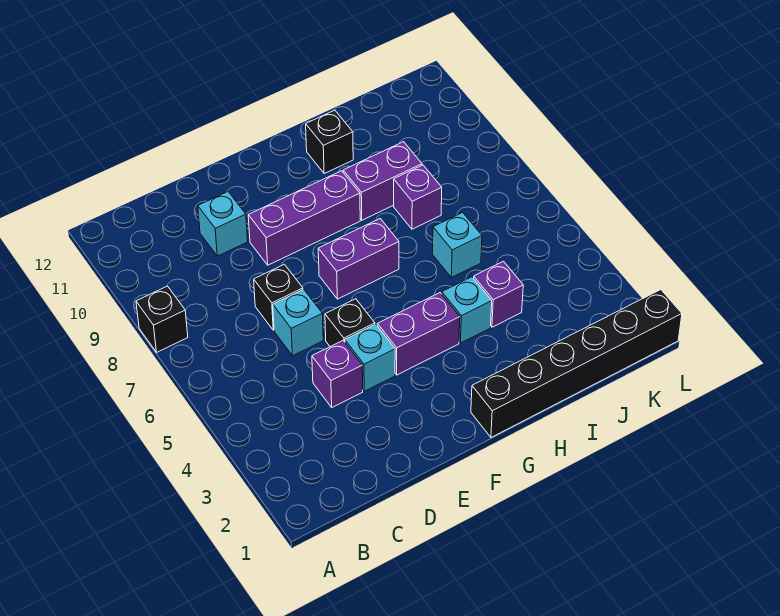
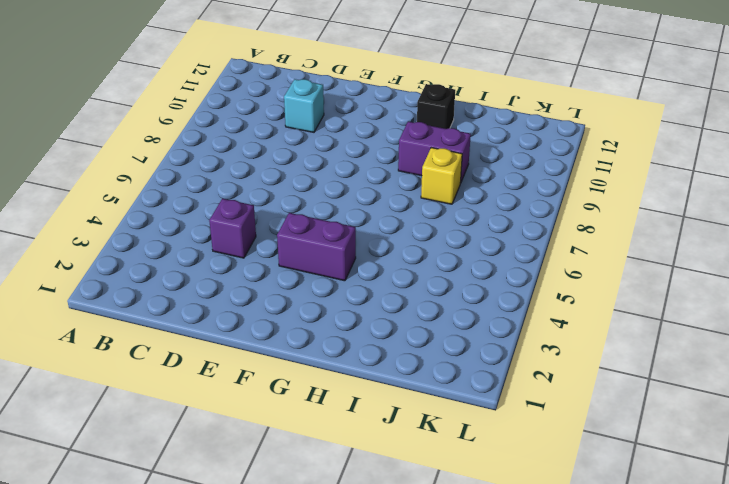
yellow brick I8 level 1 -> purple brick I8 level 1
none -> black brick A8 level 1
none -> cyan brick D6 level 1
none -> black brick D7 level 1

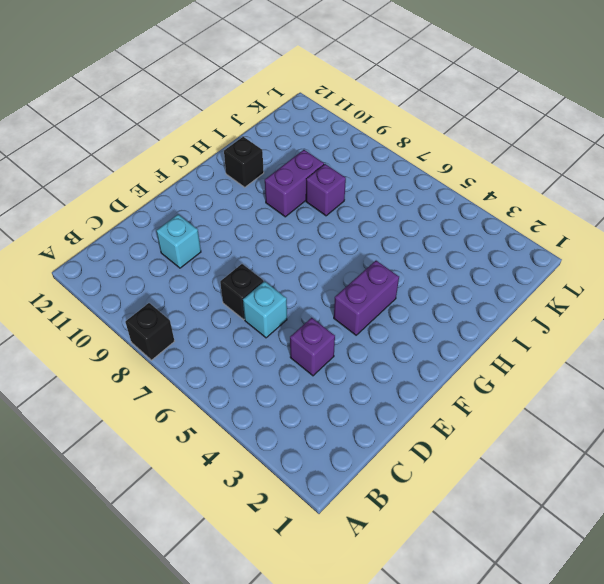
none -> cyan brick E4 level 1
none -> black brick E5 level 1
none -> purple brick E9:G9 level 1

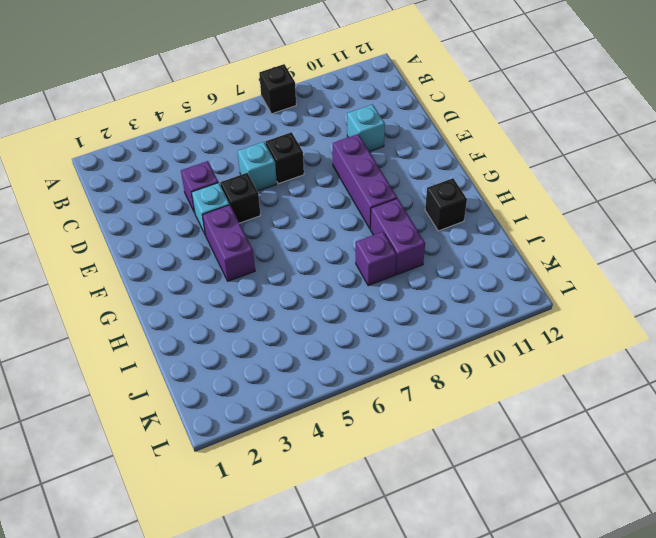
none -> purple brick F7:G7 level 1
none -> black brick G1:L1 level 1
none -> cyan brick H4 level 1

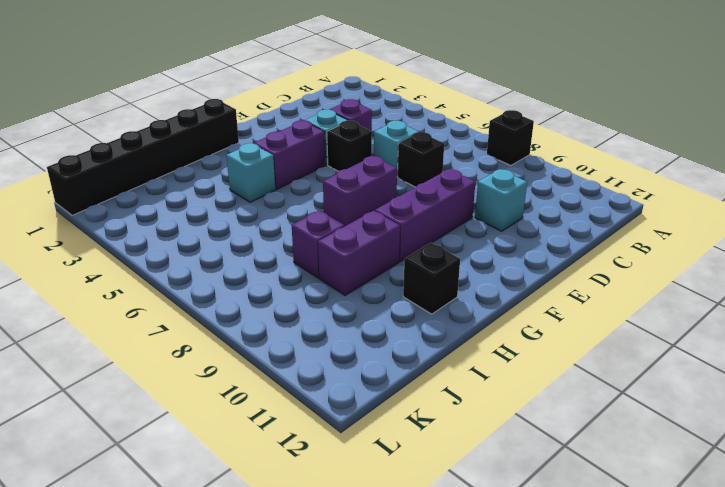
none -> purple brick I4 level 1
none -> cyan brick I6 level 1

